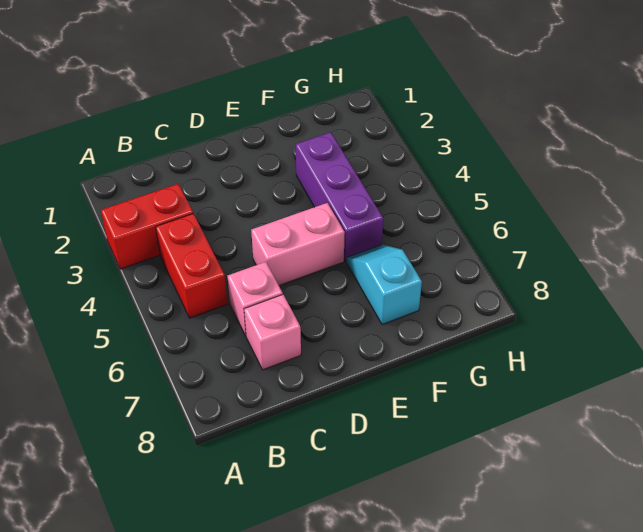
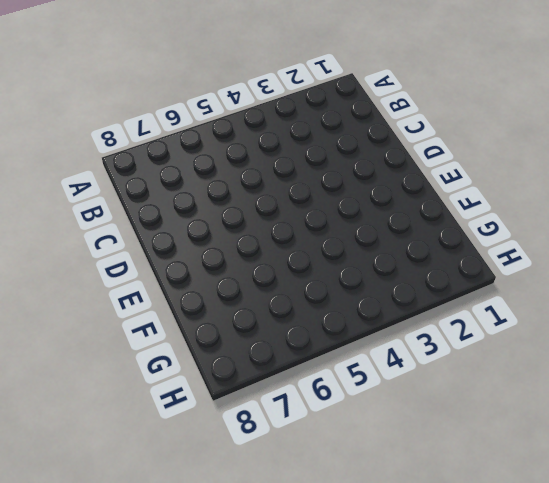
none -> red brick A3:B3 level 1
none -> red brick B4:B5 level 1

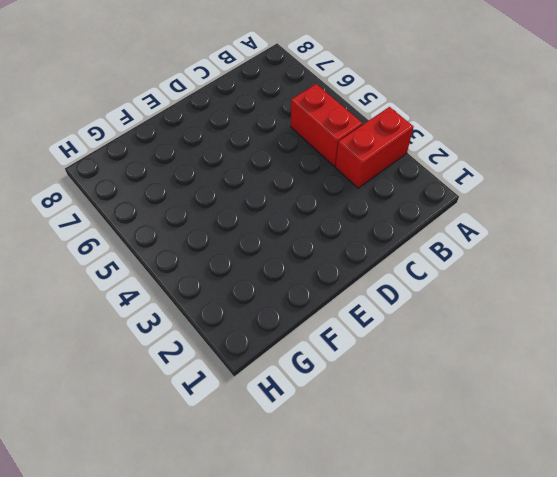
none -> pink brick C6 level 1
none -> pink brick C7 level 1

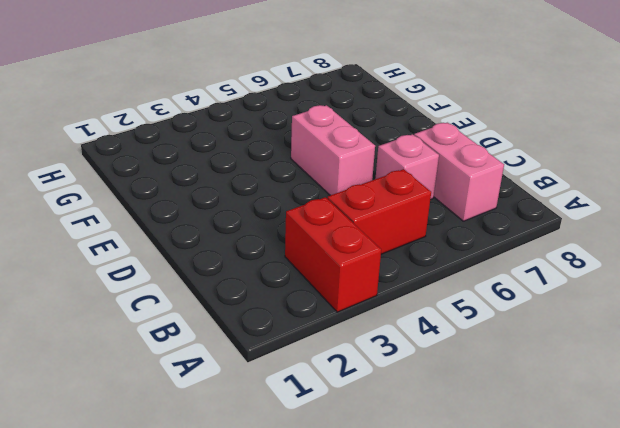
pink brick B7:C7 level 1 -> pink brick C7 level 1
none -> purple brick F3:F5 level 1
none -> cyan slope F6:F7 level 1 top 7

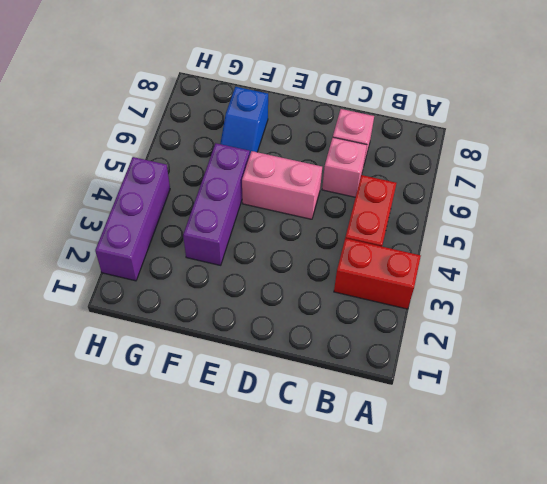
blue slope F6:F7 level 1 top 7 -> cyan slope F6:F7 level 1 top 7
purple brick H2:H4 level 1 -> none

